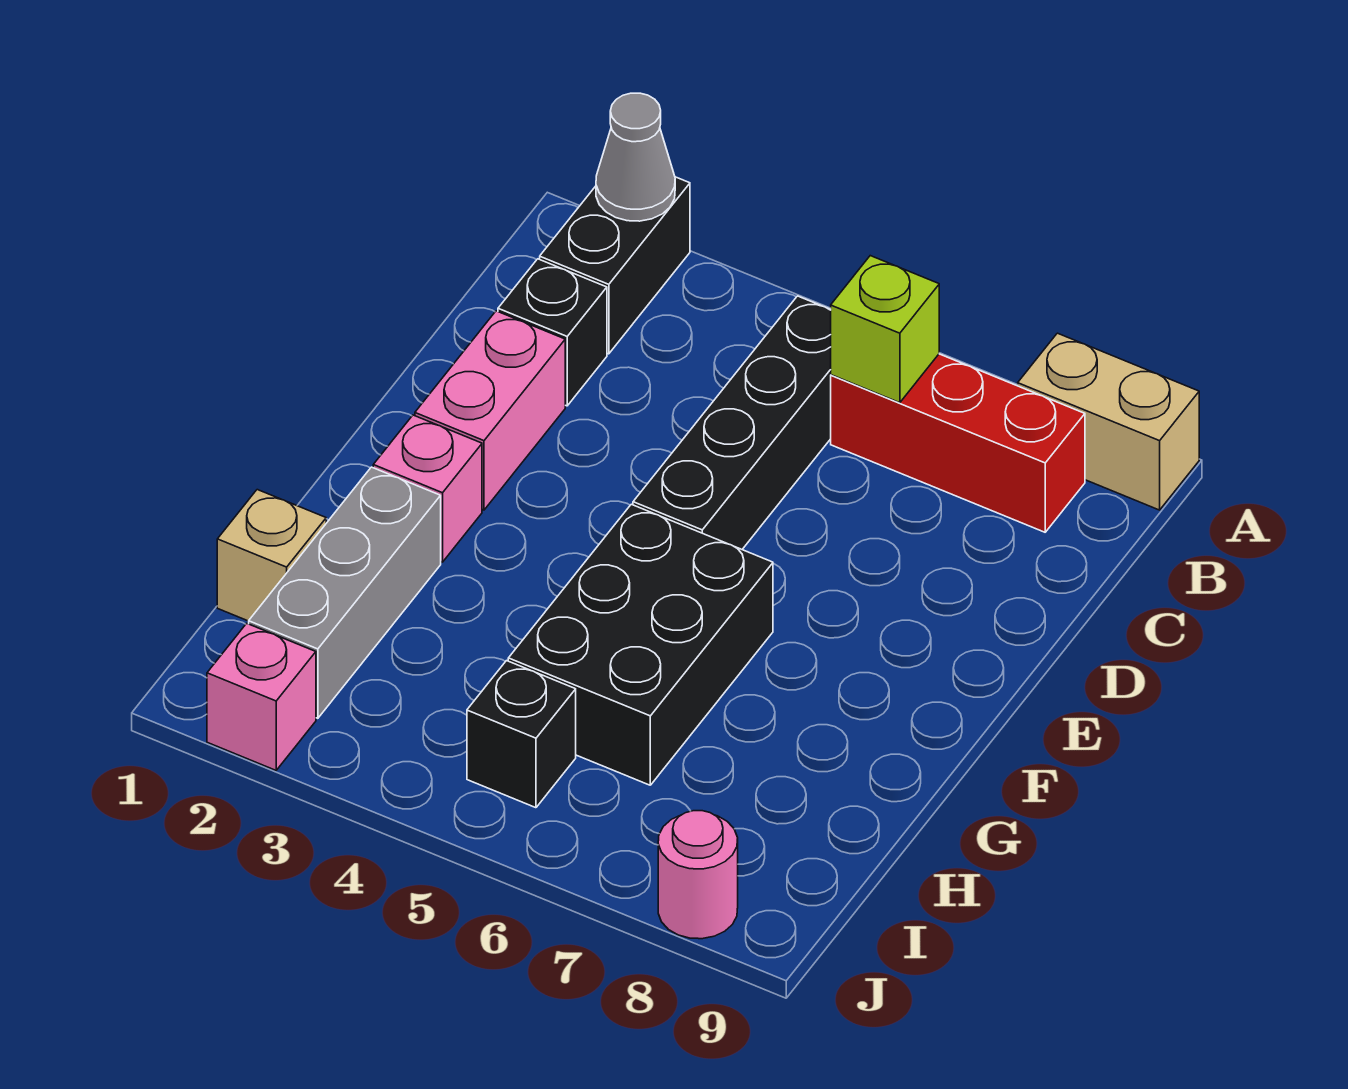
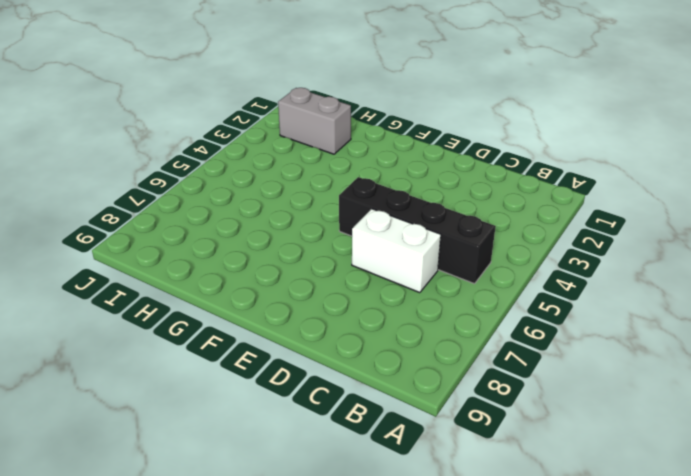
white brick C6:D6 level 1 -> none
grey brick H2:I2 level 1 -> grey brick G2:I2 level 1
none -> black brick A2:B2 level 1
none -> tan brick A8:A9 level 1
none -> red brick B6:B8 level 1

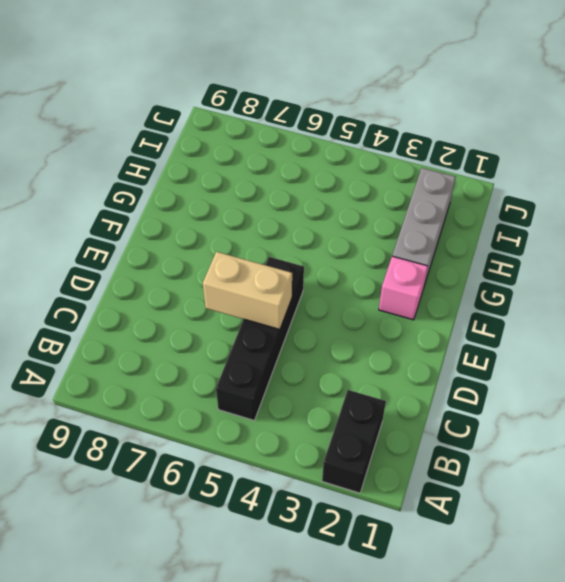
tan brick D5:D6 level 2 -> tan brick A8:A9 level 1
none -> red brick B6:B8 level 1
none -> black brick C2 level 1
none -> pink brick D2:E2 level 1

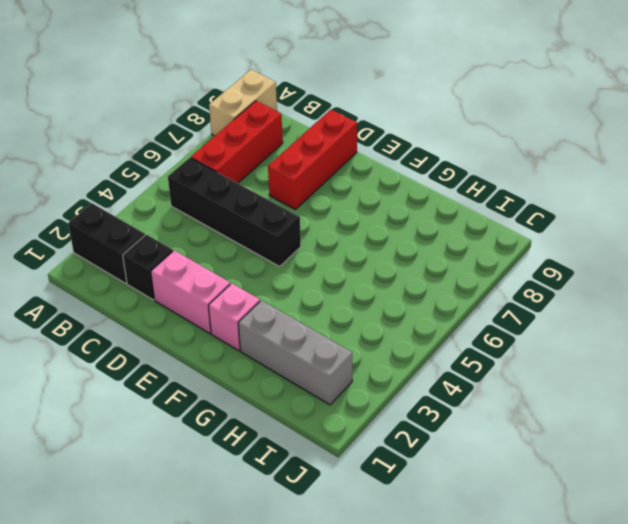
red brick D7:D9 level 1 -> none
none -> black brick F5:H6 level 1
none -> tan brick H1 level 1
none -> black brick I5 level 1

